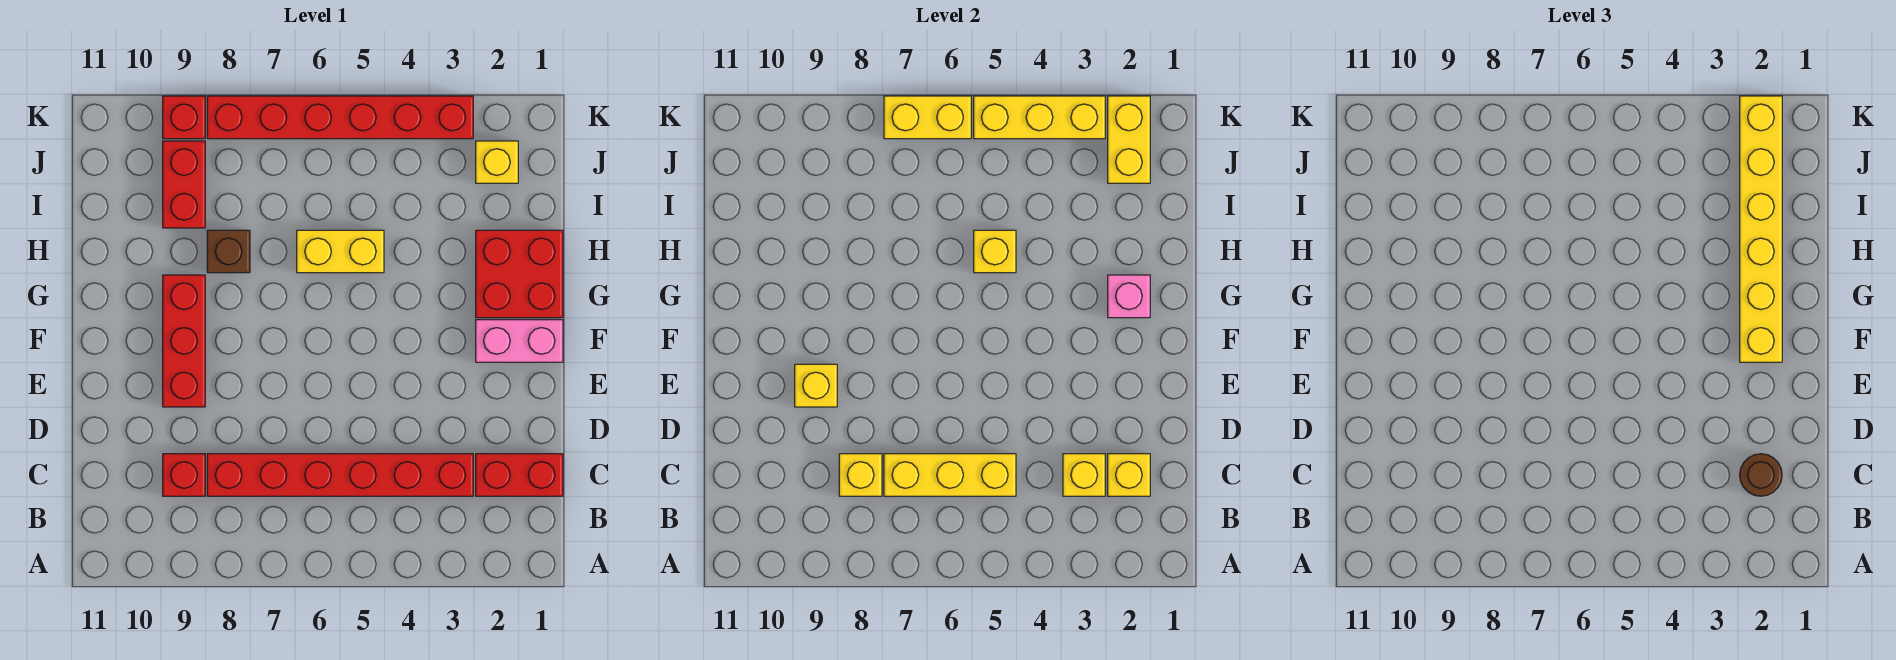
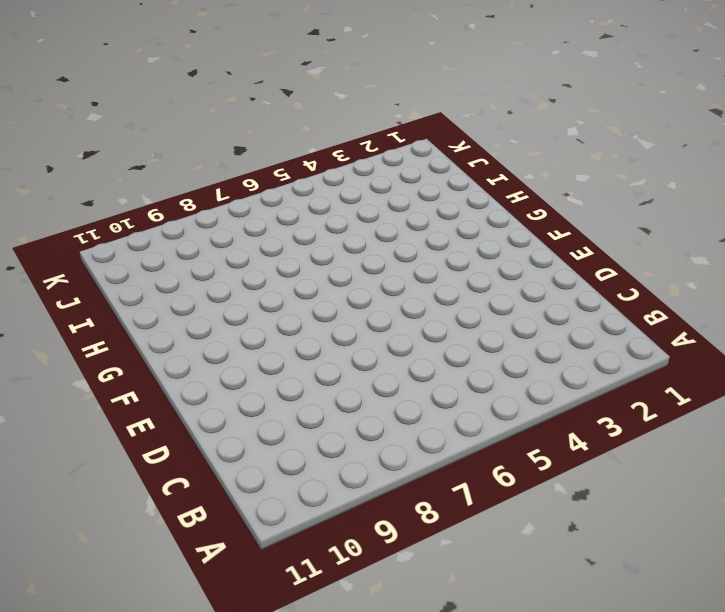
none -> red brick C1:C2 level 1
none -> red brick C3:C8 level 1
none -> red brick C9 level 1

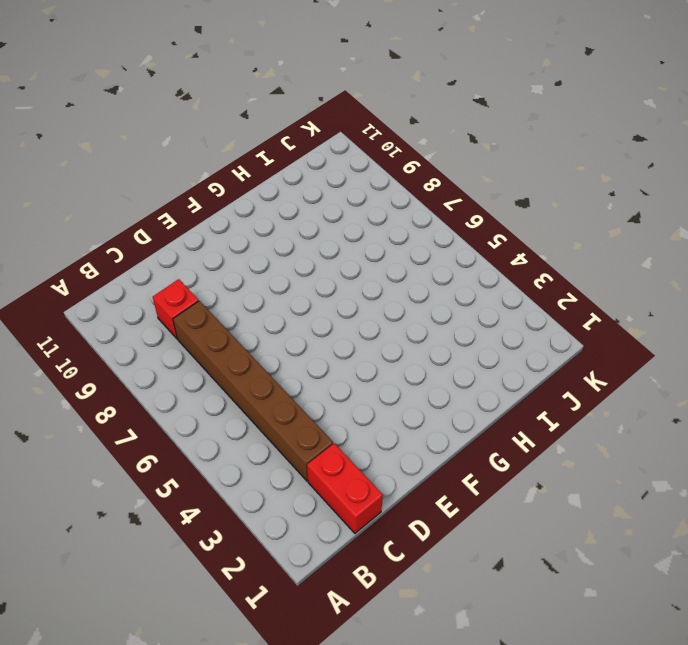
brown brick C3:C8 level 1 -> red brick C3:C8 level 1
none -> red brick E9:G9 level 1
none -> pink brick F1:F2 level 1
none -> red brick G1:H2 level 1

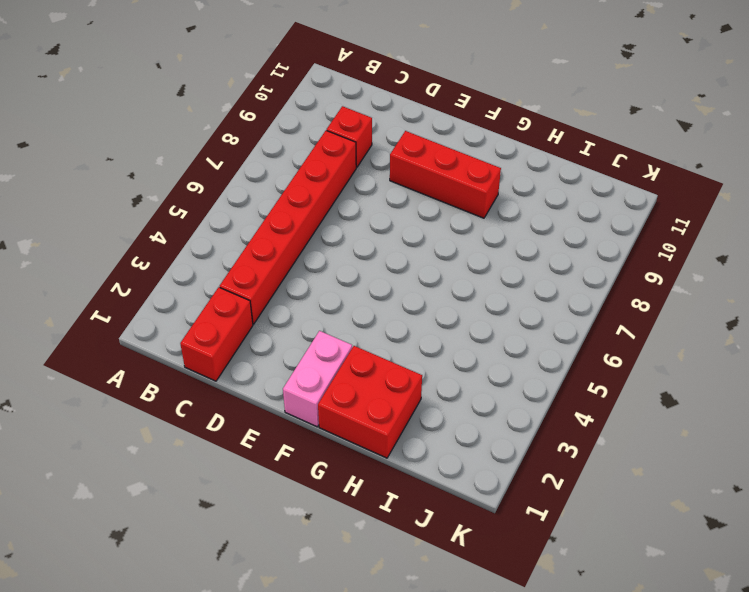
none -> yellow brick H5:H6 level 1
none -> brown brick H8 level 1
none -> red brick I9:J9 level 1

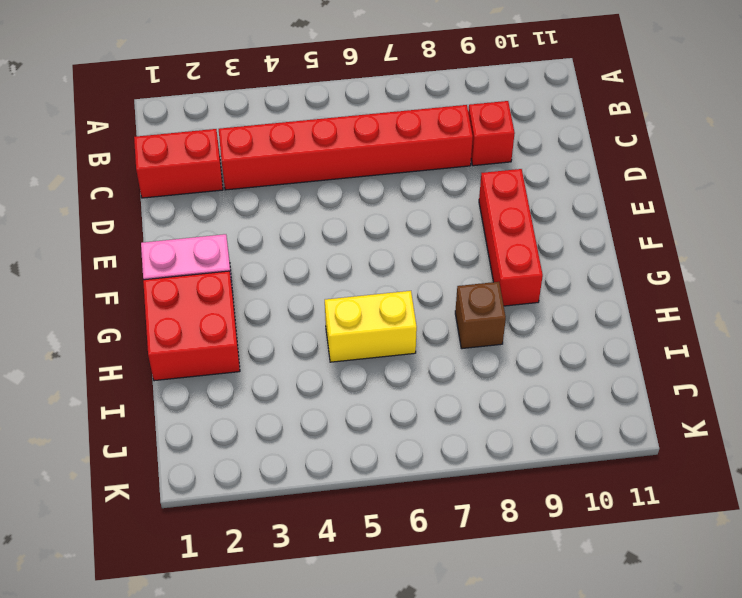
none -> red brick I9:J9 level 1
none -> yellow brick J2 level 1
none -> red brick K3:K8 level 1

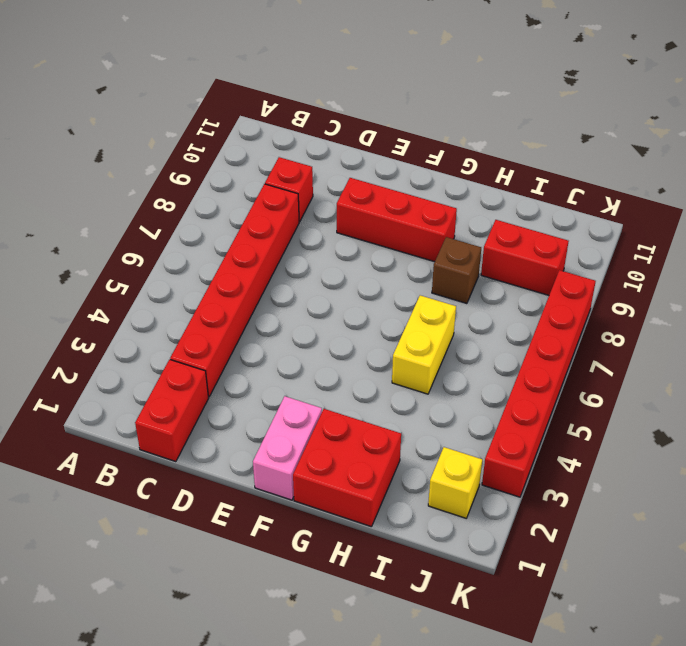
none -> red brick K9 level 1
none -> yellow brick C2 level 2
none -> yellow brick C3 level 2

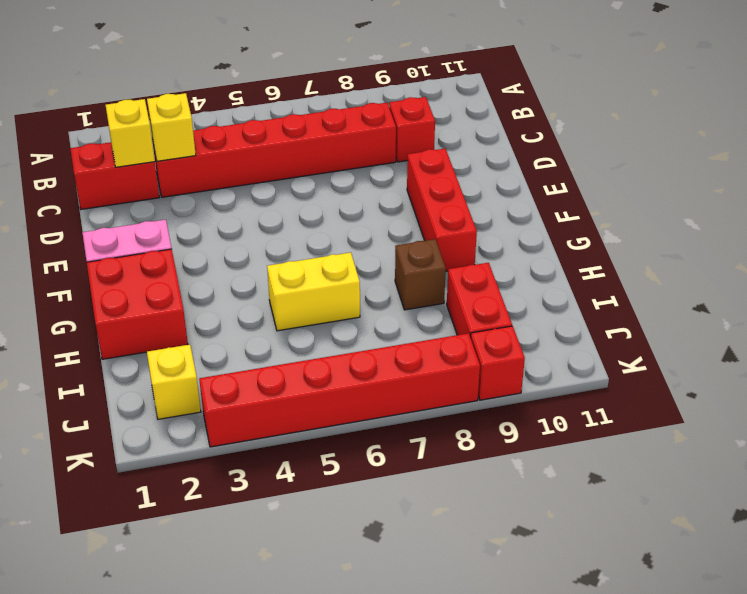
none -> yellow brick C5:C7 level 2
none -> yellow brick C8 level 2
none -> yellow brick E9 level 2

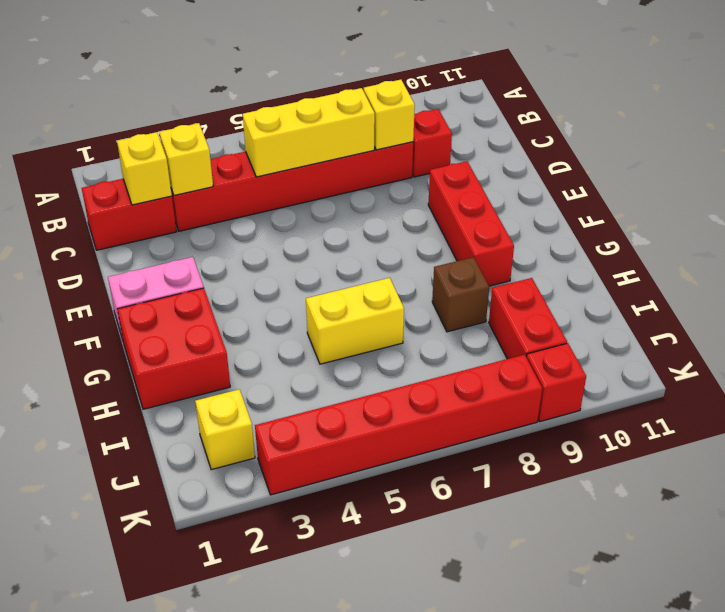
none -> yellow brick E9 level 2
none -> pink brick G2 level 2
none -> yellow brick H5 level 2

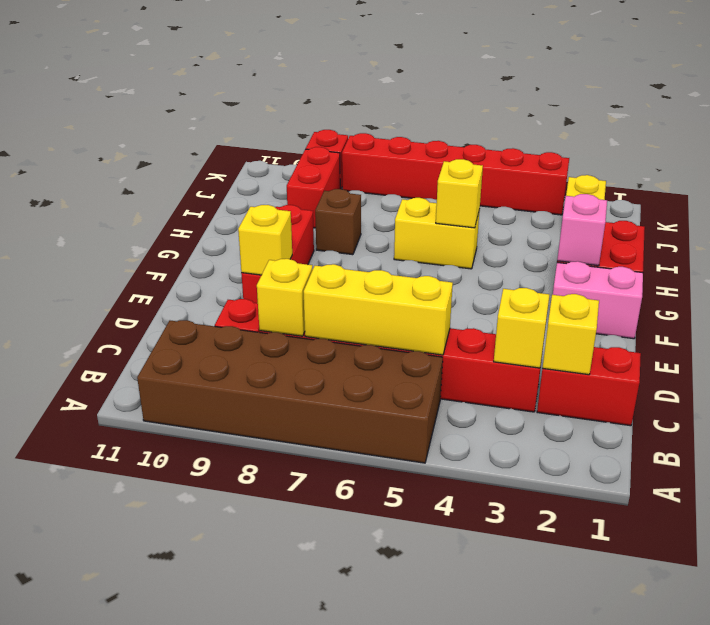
brown brick A5:B10 level 1 -> none
none -> yellow brick J2:K2 level 2
none -> yellow brick K3:K5 level 2
none -> yellow brick K6:K7 level 2

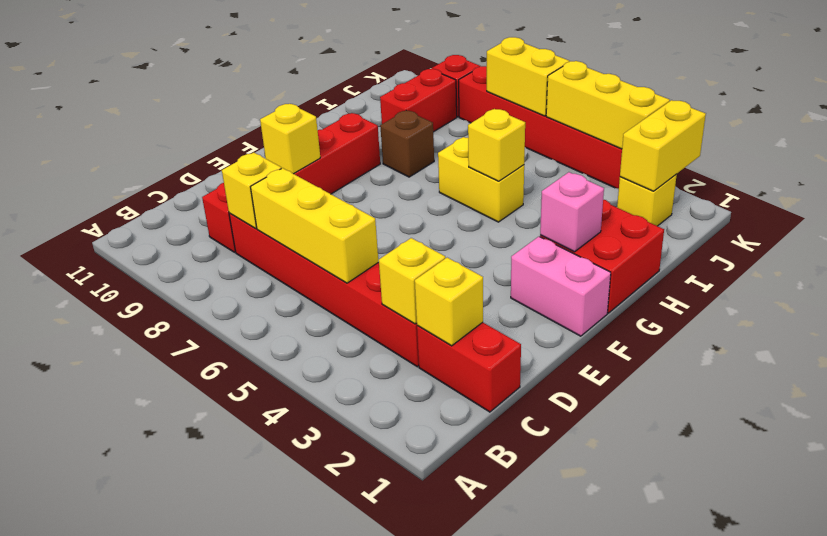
none -> brown round brick C2 level 3
none -> yellow brick F2:K2 level 3

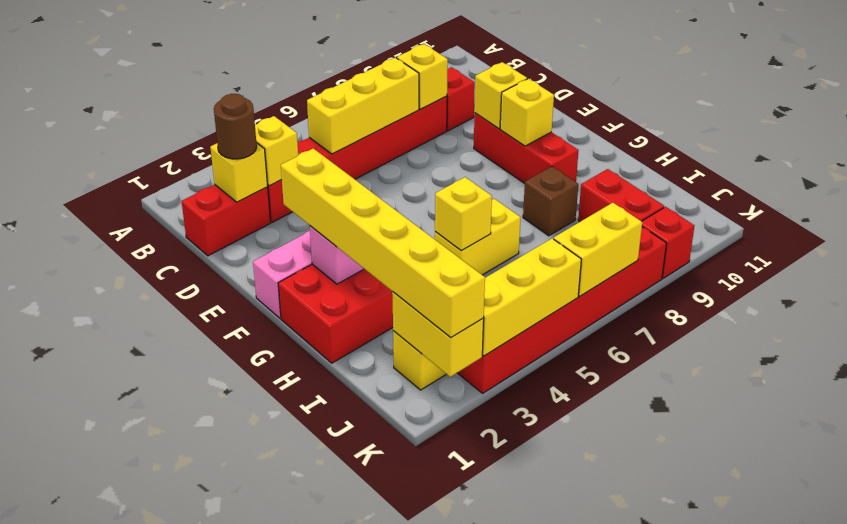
yellow brick F9 level 2 -> none

